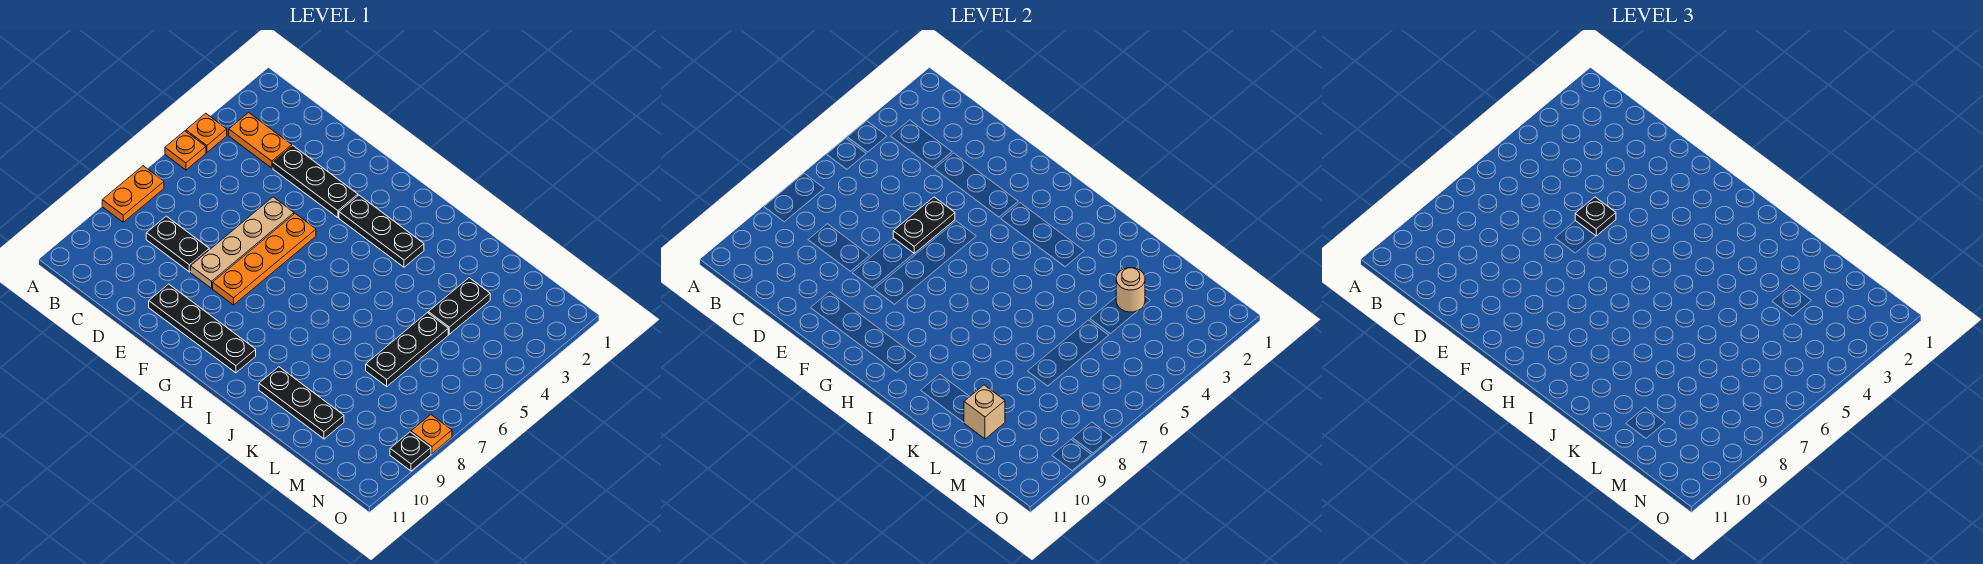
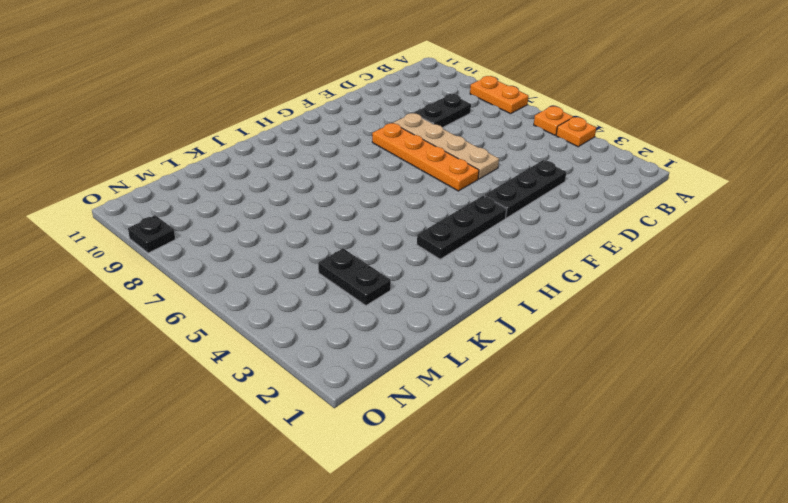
none -> orange plate B3:C3 level 1
none -> black plate E10:H10 level 1
none -> black plate J10:L10 level 1

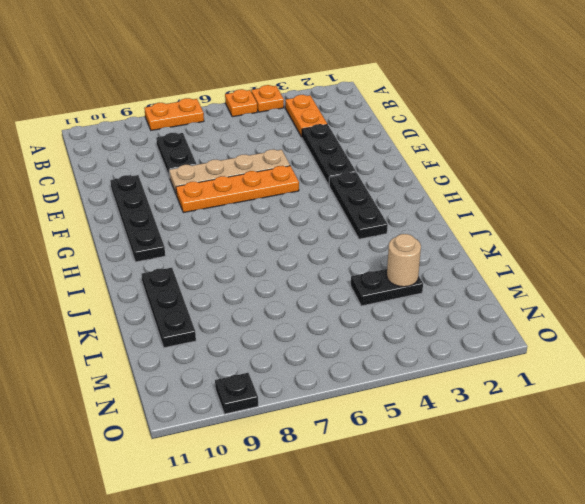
none -> black plate L5:L7 level 1
none -> orange plate O8 level 1
none -> black plate E5:E6 level 2

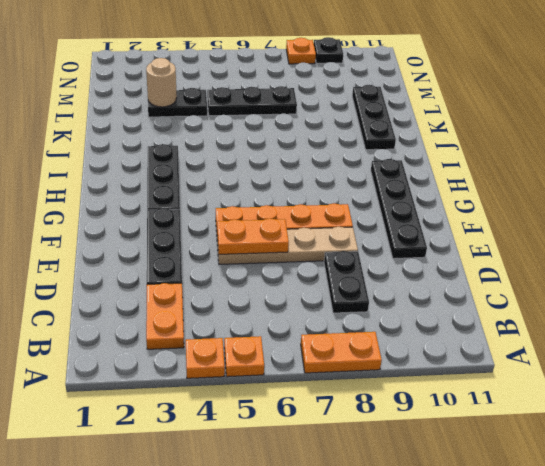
orange plate E5:E6 level 2 -> black plate E5:E6 level 2
none -> tan brick L10 level 2
none -> black plate E5 level 3

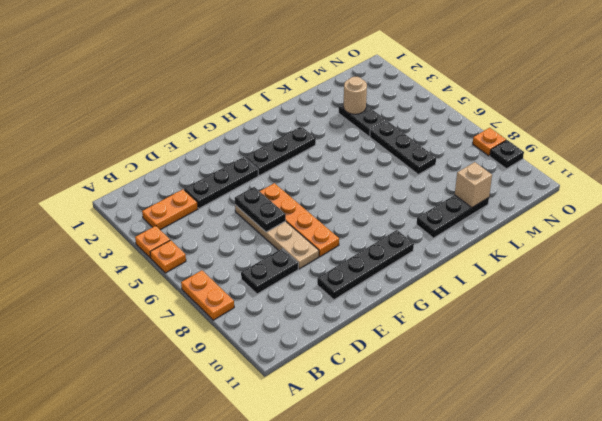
none -> black plate E5 level 3

